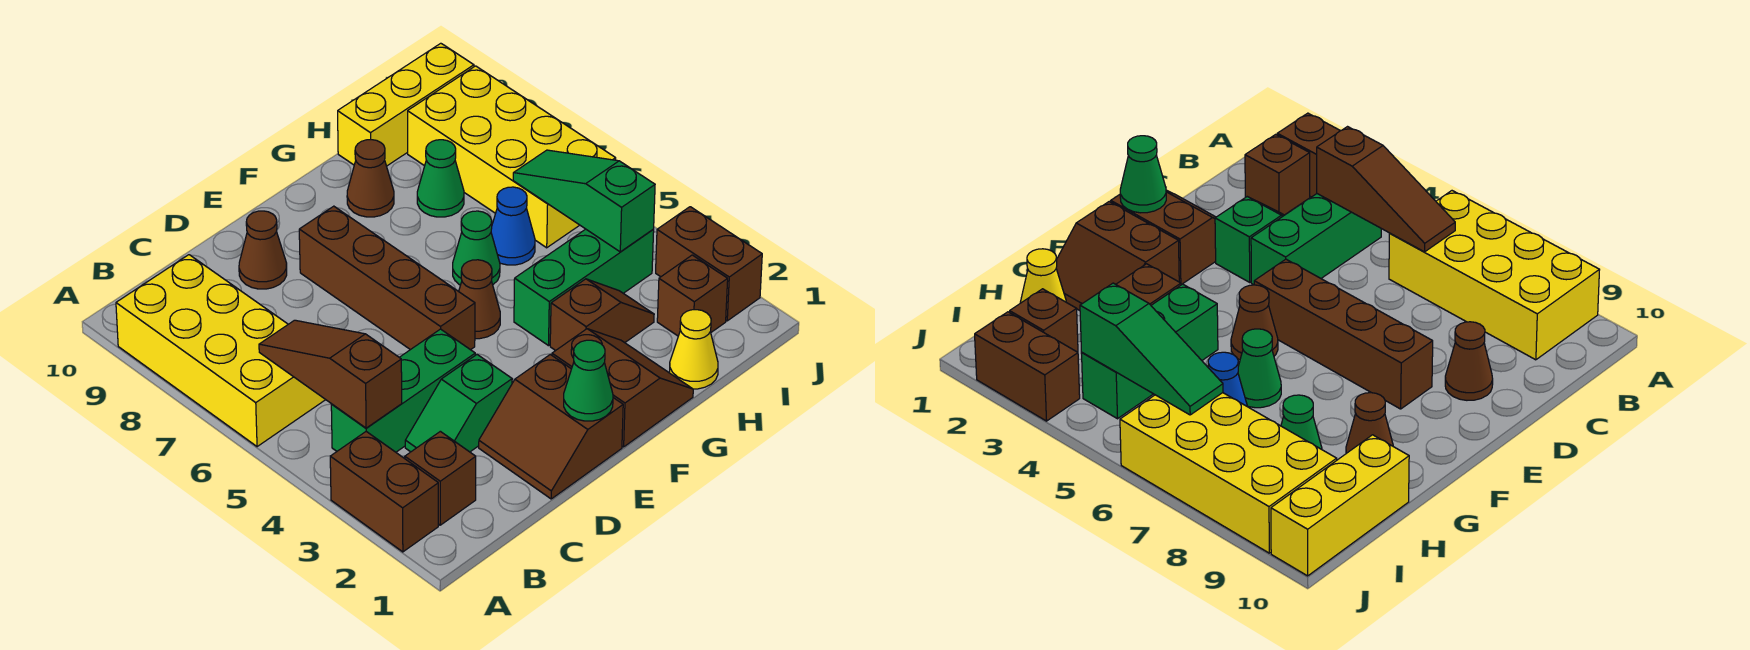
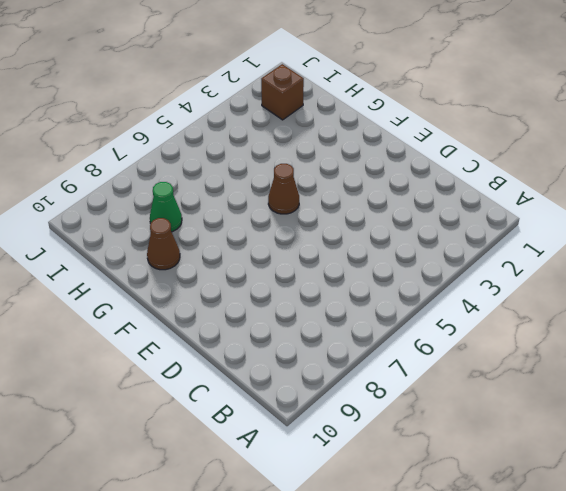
none -> brown brick A2:A3 level 1
none -> yellow brick A6:B9 level 1
none -> brown brick B2 level 1

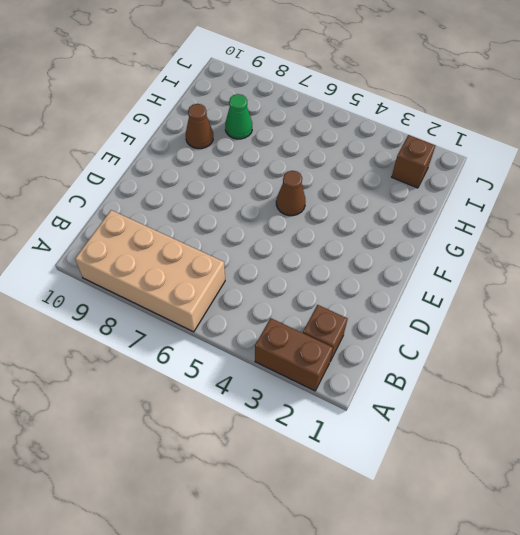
tan brick A6:B9 level 1 -> yellow brick A6:B9 level 1
none -> green brick B4:D4 level 1
none -> green slope C3:D3 level 1 top D
none -> brown slope D1:E2 level 1 top E

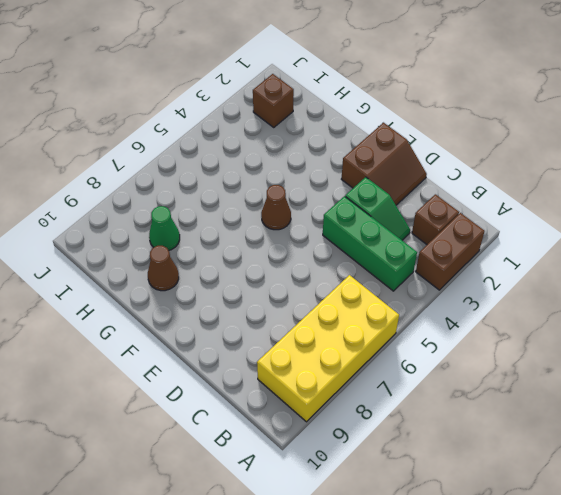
none -> brown cone D9 level 1
none -> brown brick E5:E8 level 1
none -> brown slope F1:G2 level 1 top F

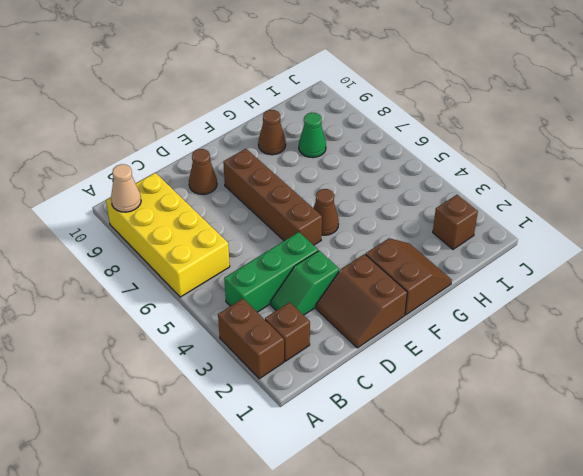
tan cone A9 level 2 -> none
none -> brown slope G3:H3 level 1 top G
none -> green brick G4:I4 level 1
none -> green cone G6 level 1

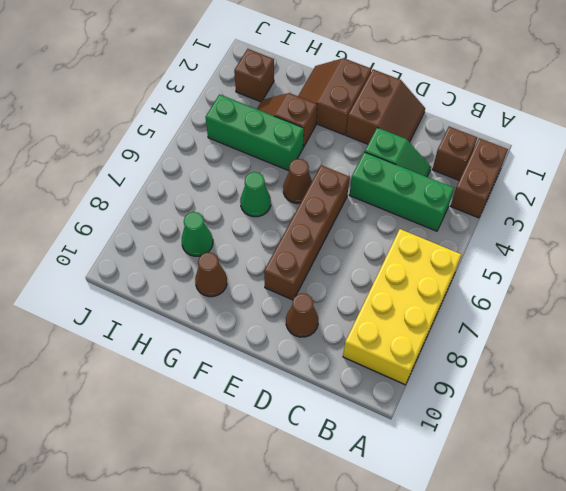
none -> yellow cone H1 level 1
none -> blue cone H6 level 1
none -> yellow brick H10:J10 level 1

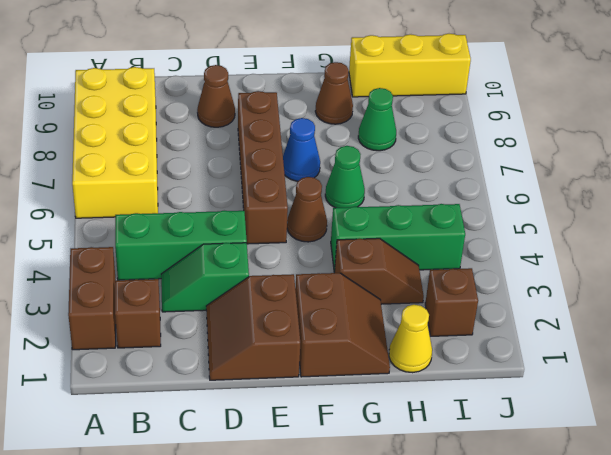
blue cone F7 level 1 -> blue cone H6 level 1
none -> yellow brick I6:J9 level 1
none -> brown brick J2:J3 level 1
none -> brown slope B4:B6 level 2 top 4

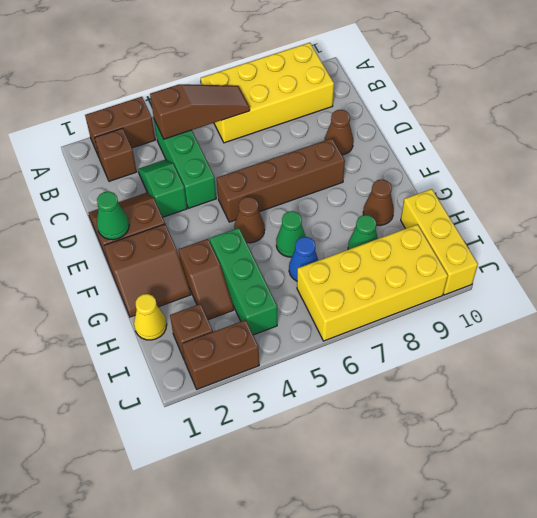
none -> green slope I4:I6 level 2 top 4

